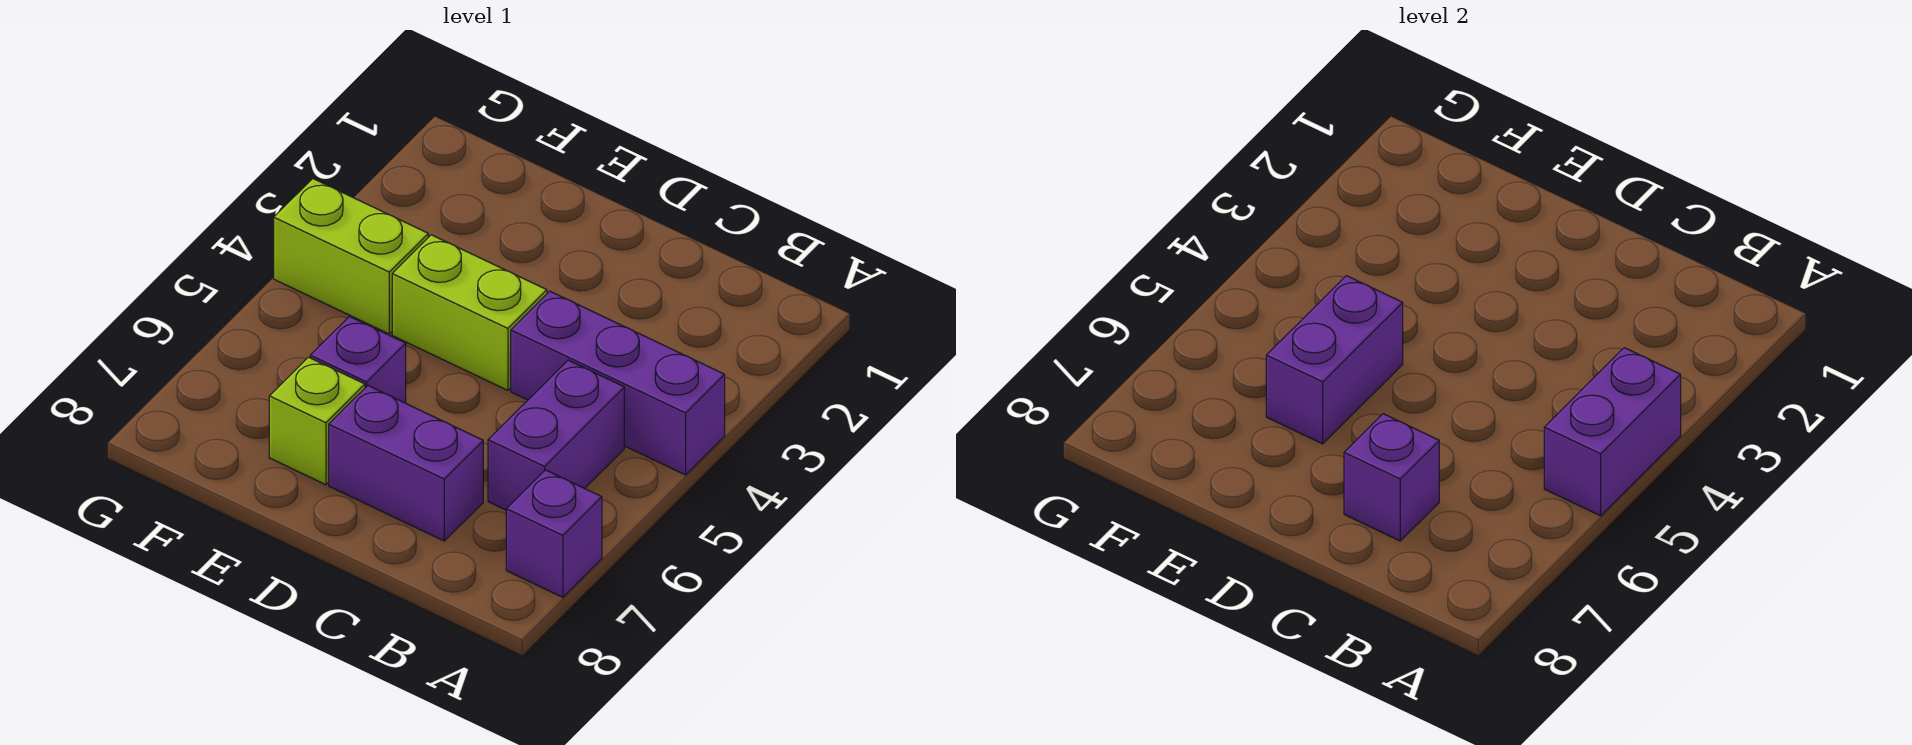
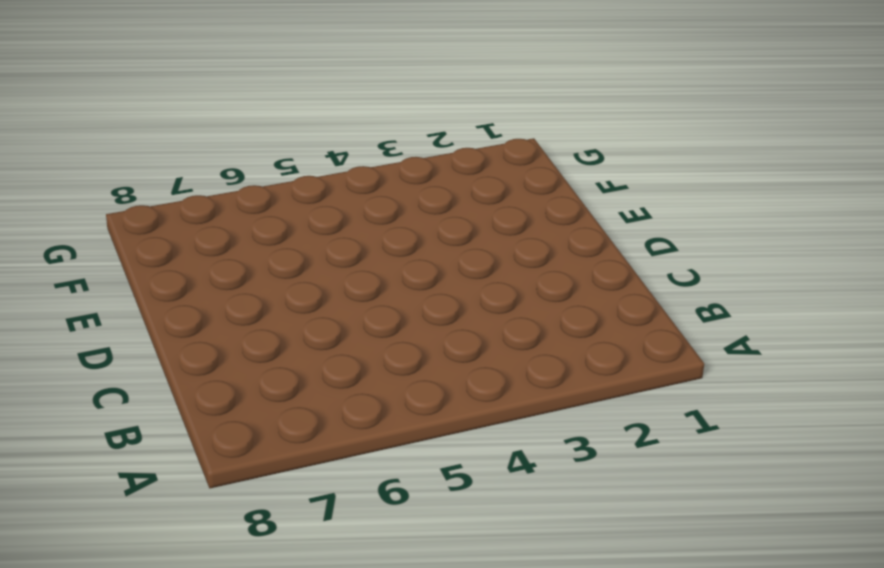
none -> purple brick A4:C4 level 1
none -> purple brick A7 level 1

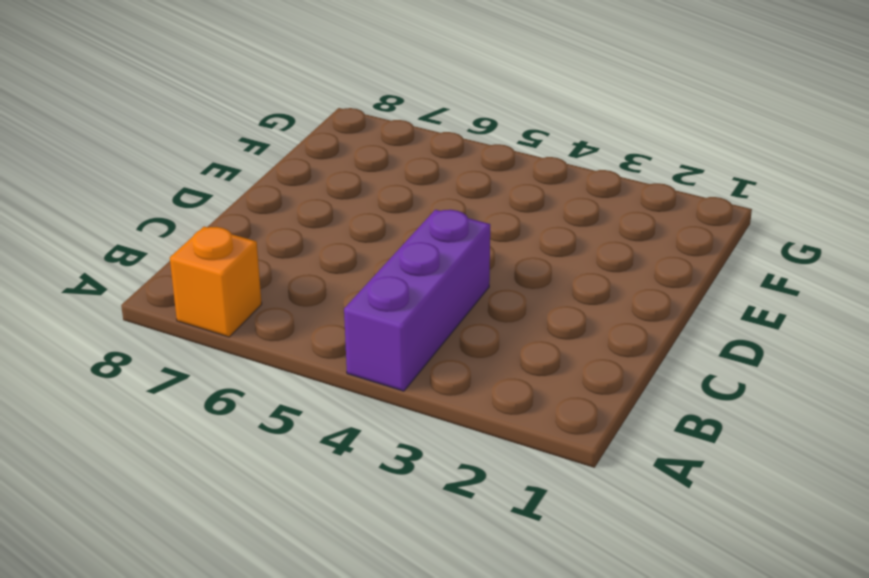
orange brick A7 level 1 -> purple brick A7 level 1
none -> purple brick B5:B6 level 1
none -> purple brick C7:D7 level 1

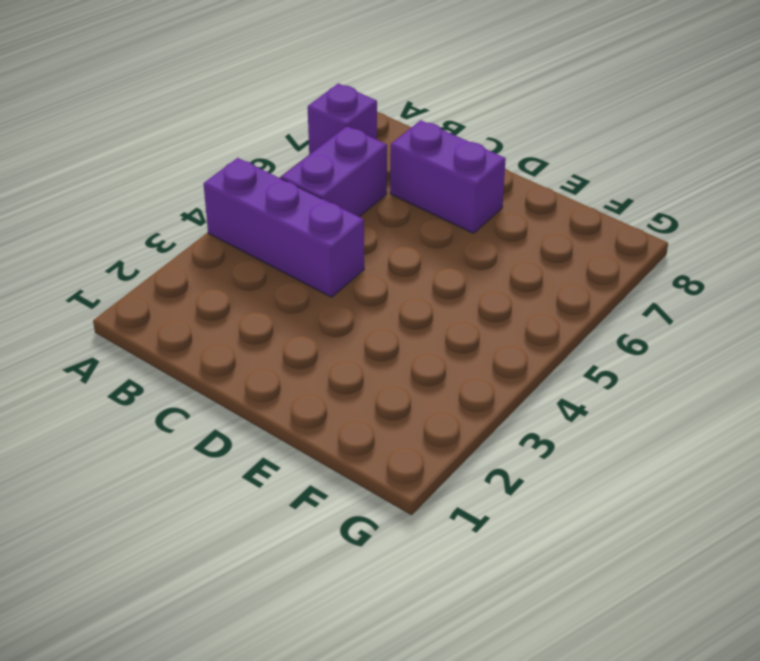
none -> lime brick D4:E4 level 1
none -> purple brick E6 level 1

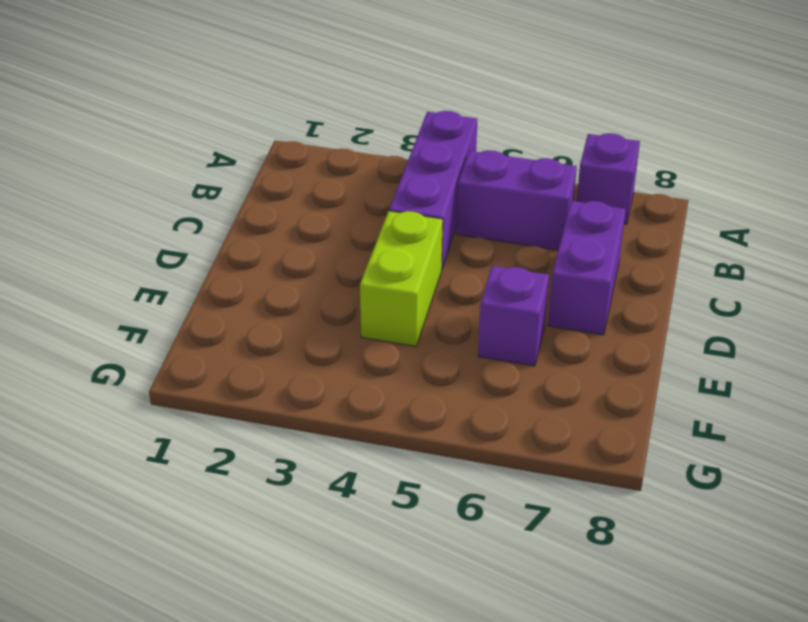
none -> lime brick E7 level 1
none -> lime brick F4:G4 level 1

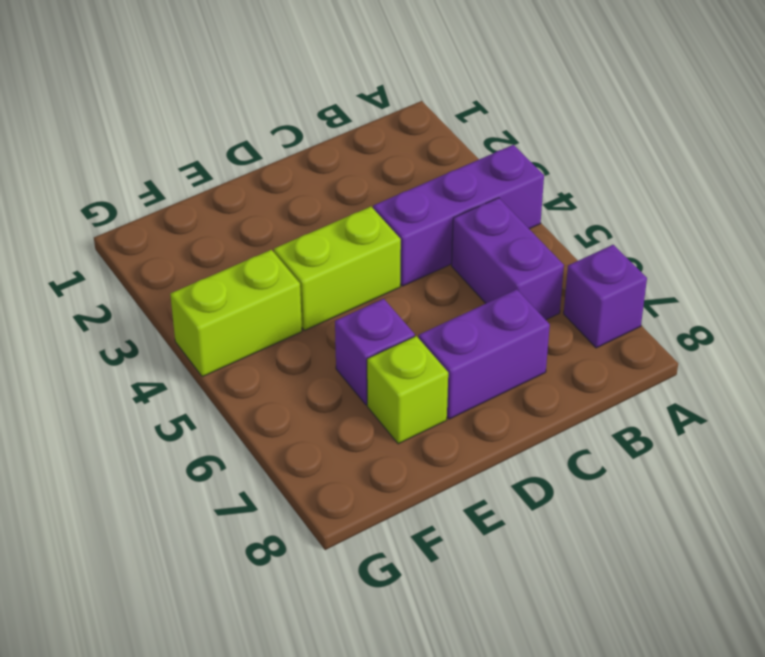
none -> purple brick A4:A5 level 2
none -> purple brick C7 level 2

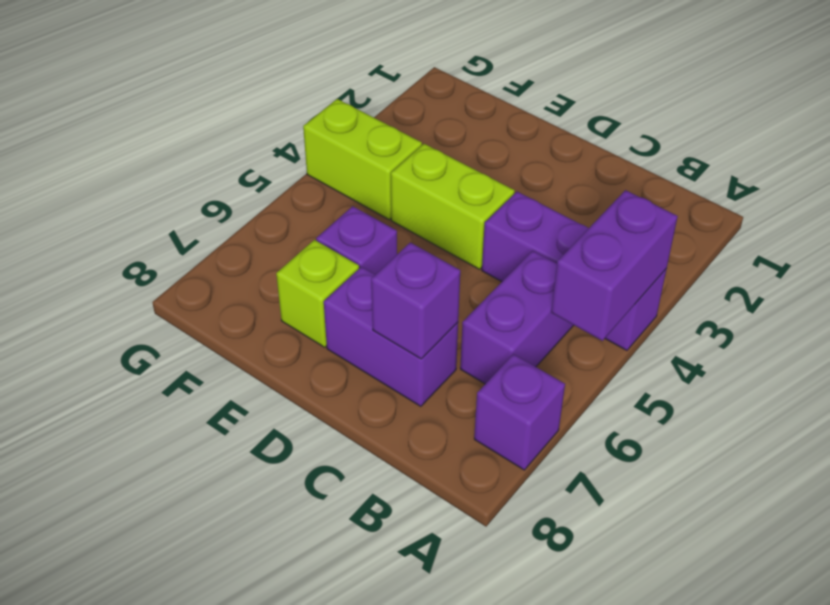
none -> purple brick E5:E6 level 2

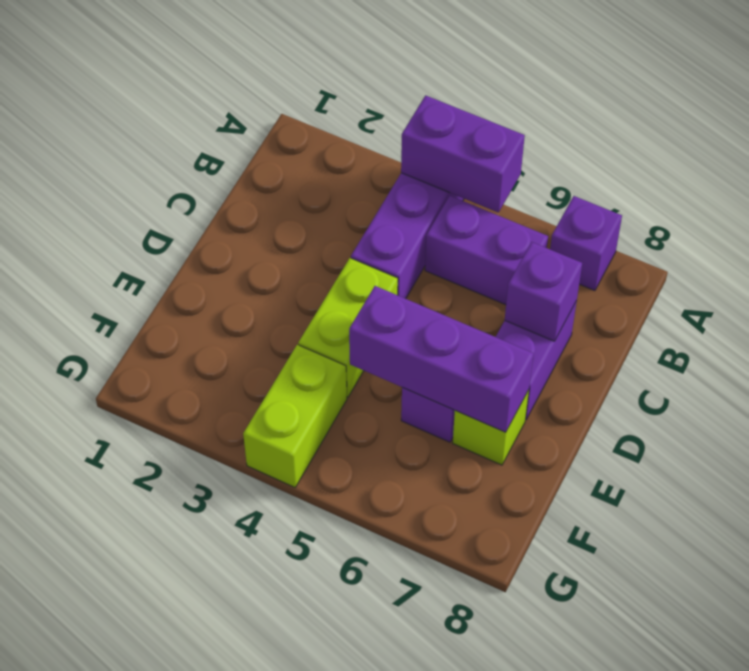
purple brick E5:E7 level 2 -> purple brick E5:E6 level 2

